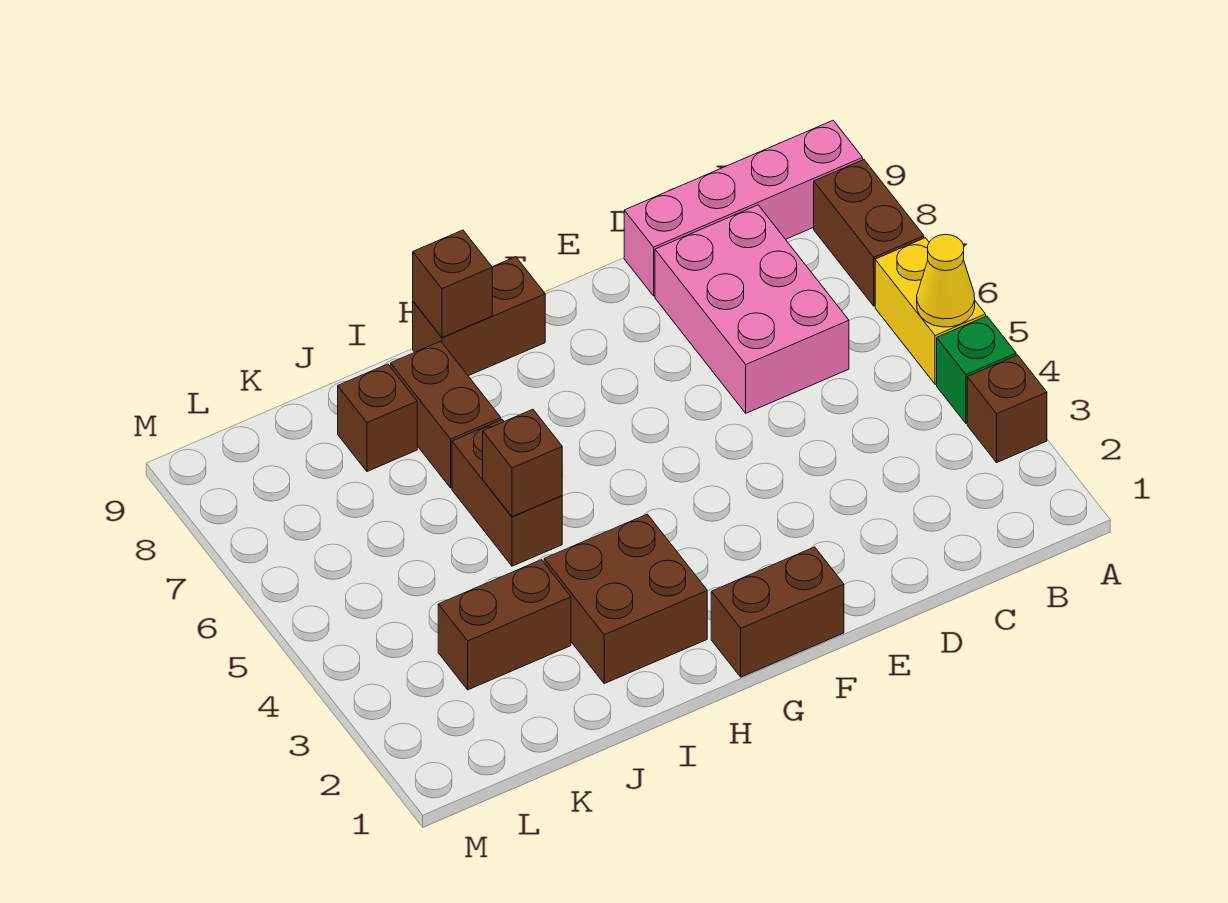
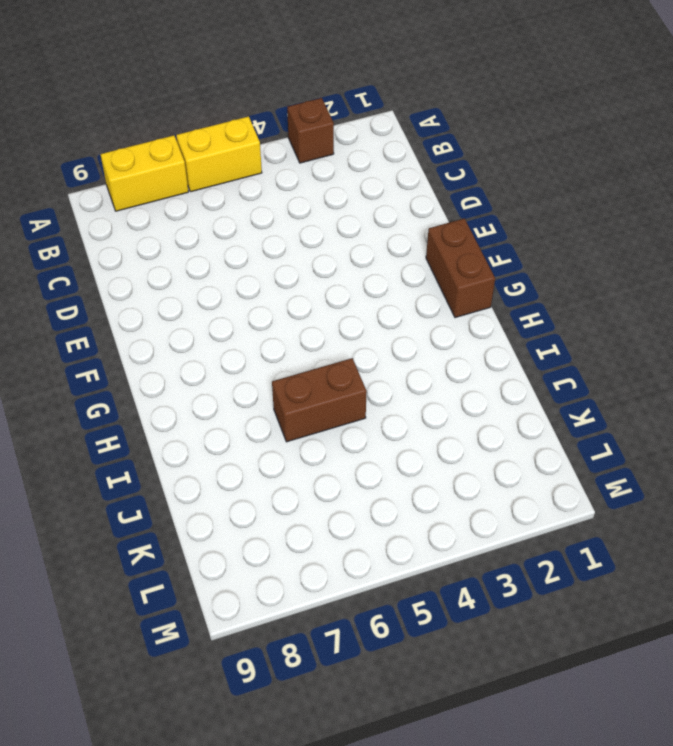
yellow brick A7:A8 level 1 -> brown brick A7:A8 level 1
none -> green brick A4 level 1
none -> pink brick A9:D9 level 1
none -> pink brick C6:D8 level 1

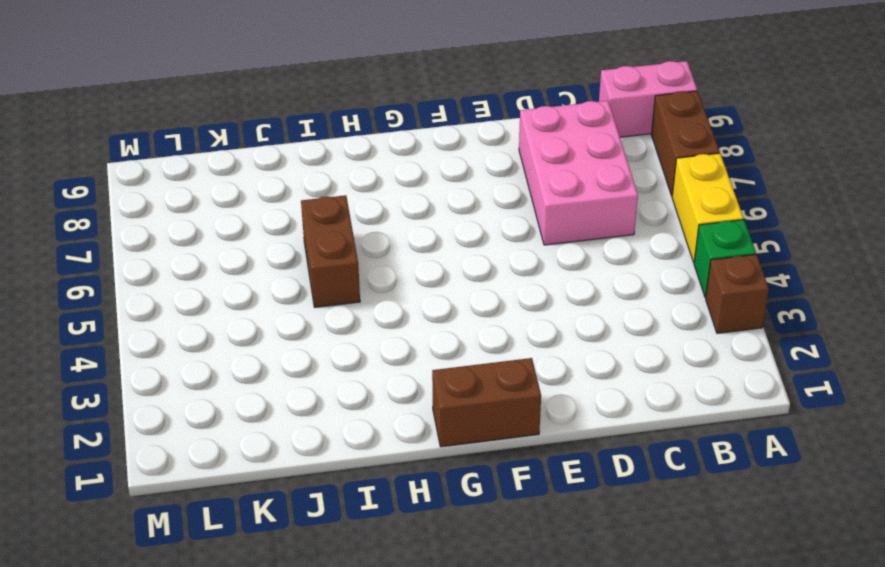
pink brick A9:B9 level 1 -> pink brick A9:D9 level 1
none -> brown brick G9:H9 level 1
none -> brown brick H2:I3 level 1
none -> brown brick I7:I8 level 1

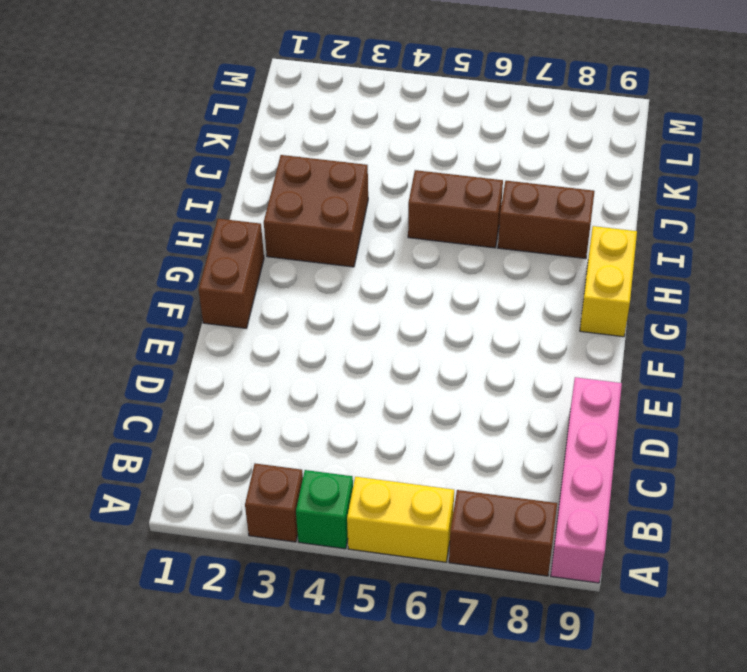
yellow brick G9:H9 level 1 -> brown brick G9:H9 level 1
none -> pink brick C6:D8 level 1
none -> brown brick J3:K3 level 1
none -> brown brick J8 level 1

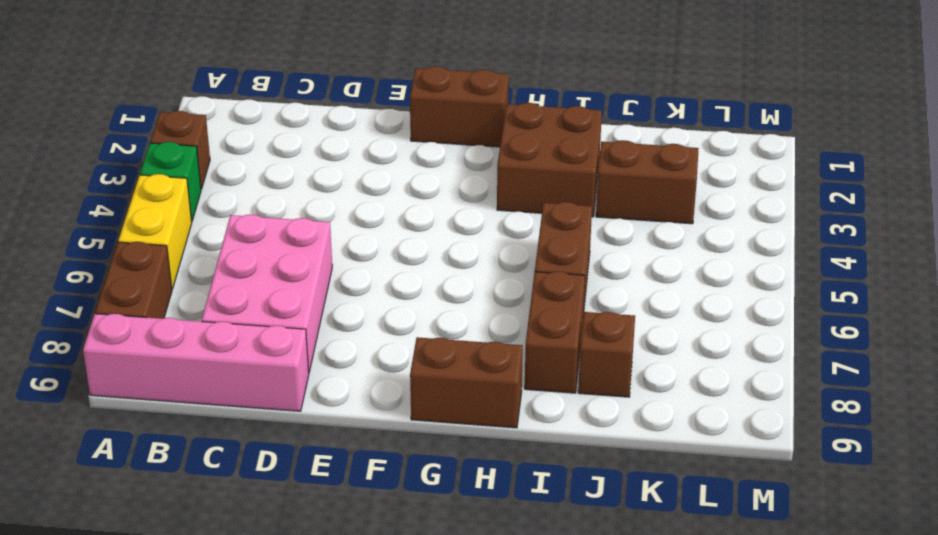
none -> yellow cone A5 level 2
none -> brown brick H9 level 2
none -> brown brick I5 level 2

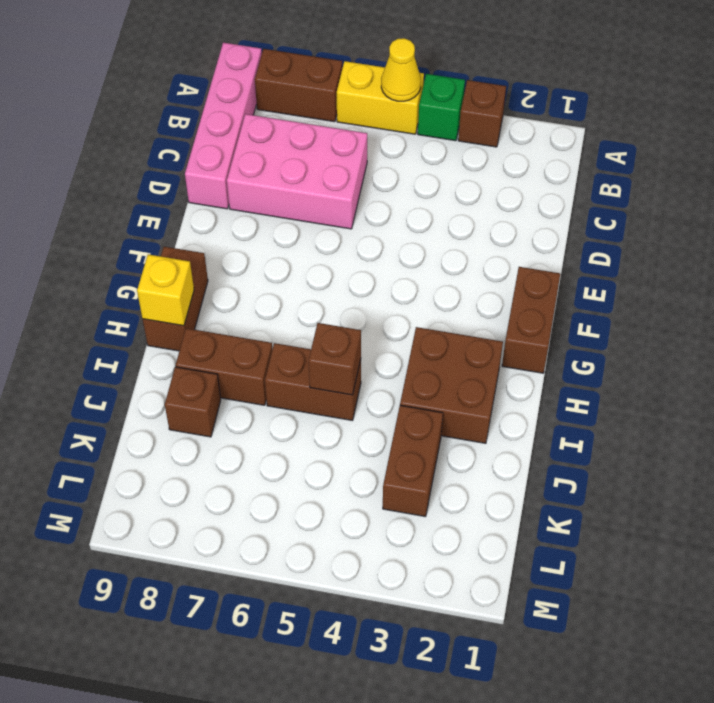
yellow brick H9 level 2 -> brown brick H9 level 2

